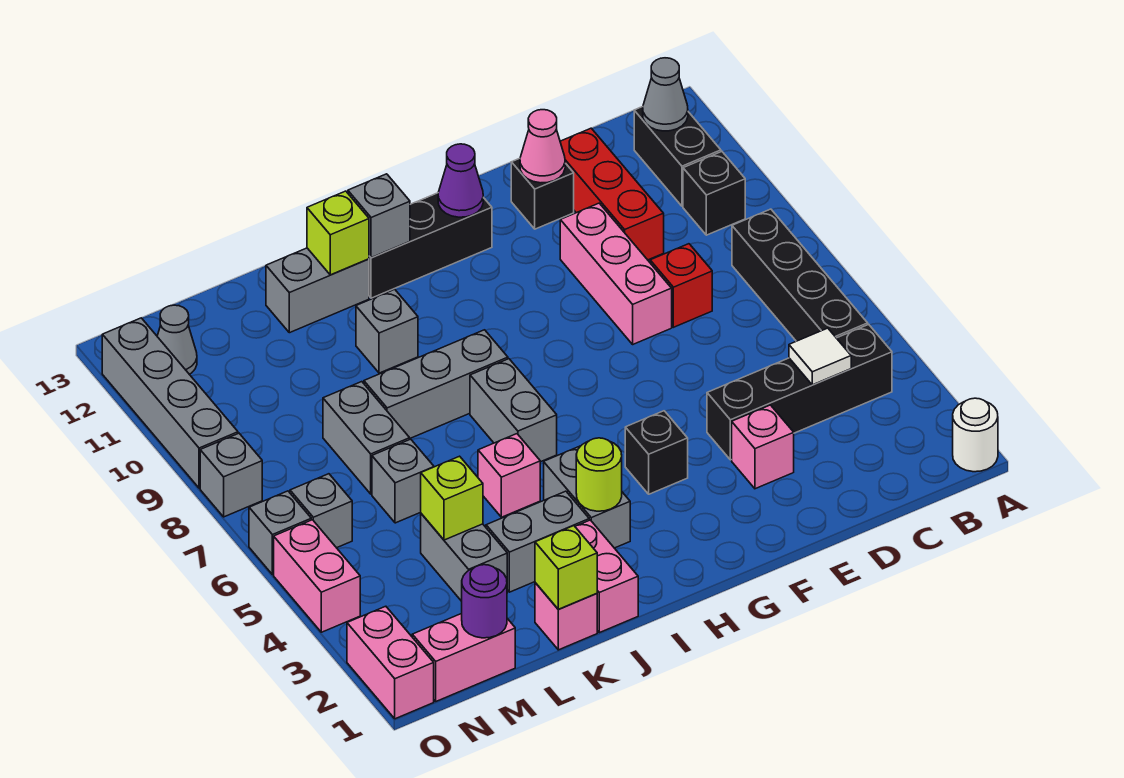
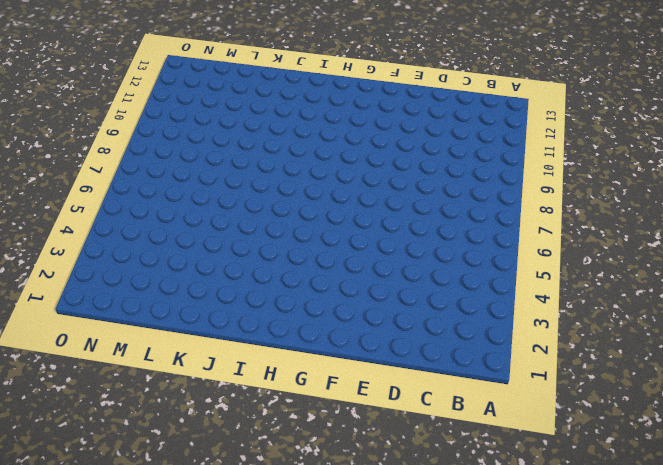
none -> white round brick A1 level 1
none -> black brick B4:E4 level 1
none -> black brick B5:B8 level 1
none -> black brick B10 level 1

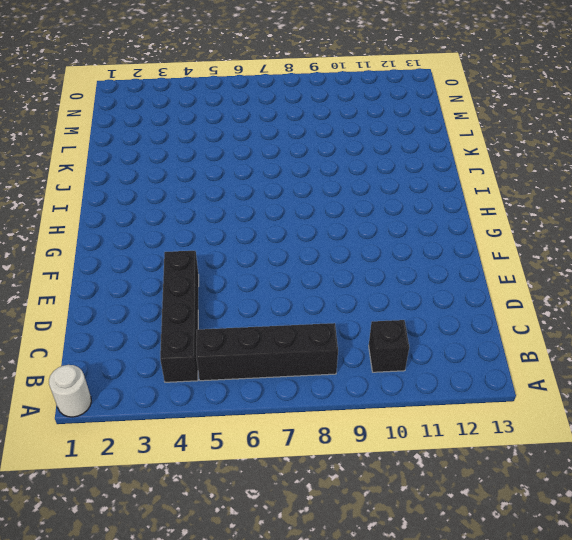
none -> black brick B11:B12 level 1
none -> red brick D8 level 1
none -> red brick D10:D12 level 1
none -> pink brick E3 level 1

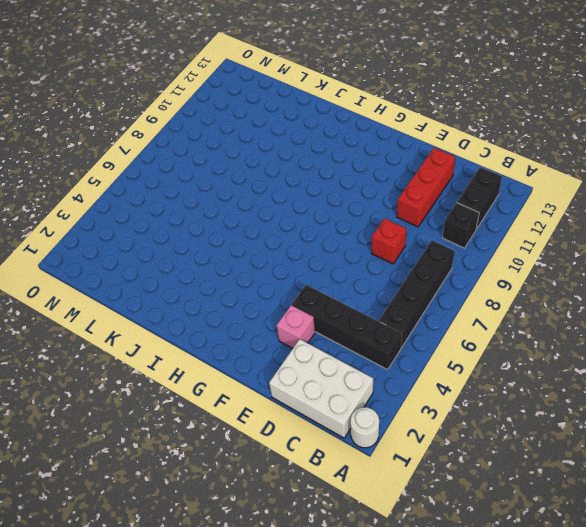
white brick B1:D2 level 1 -> none
none -> pink brick E8:E10 level 1
none -> black brick E12 level 1
none -> black brick G4 level 1
none -> black brick G12:I12 level 1

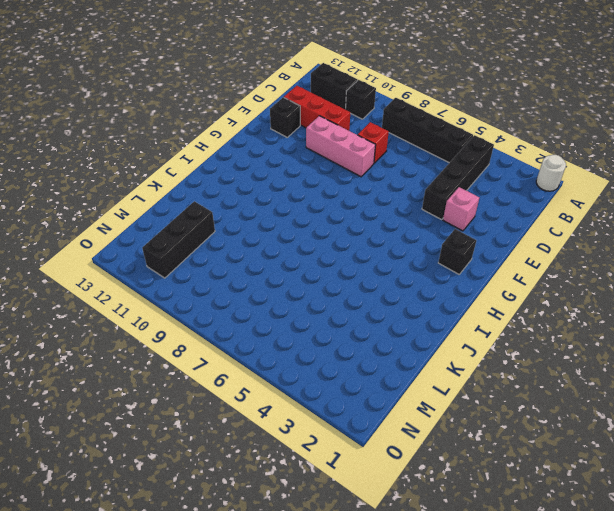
black brick G2 level 1 -> black brick G4 level 1
black brick L11:N11 level 1 -> black brick G12:I12 level 1
none -> grey brick I3:I4 level 1
none -> grey brick I6:I7 level 1
none -> grey brick I8:K8 level 1
none -> pink brick J1:J2 level 1

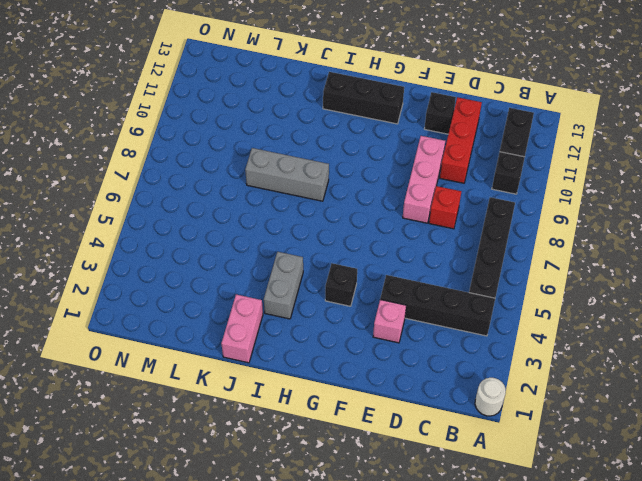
none -> grey brick I6:I7 level 1
none -> grey brick J3:K3 level 1
none -> pink brick J5 level 1
none -> grey brick J10 level 1

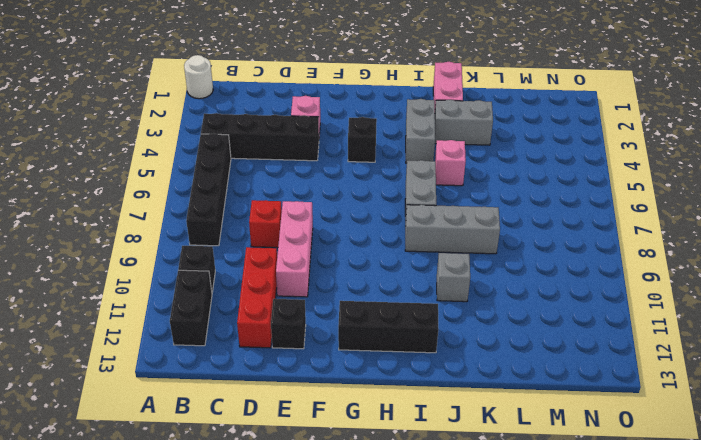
none -> grey brick J12:K12 level 1
none -> pink brick K1 level 1
none -> grey brick L3:L4 level 1
none -> grey brick L6 level 1

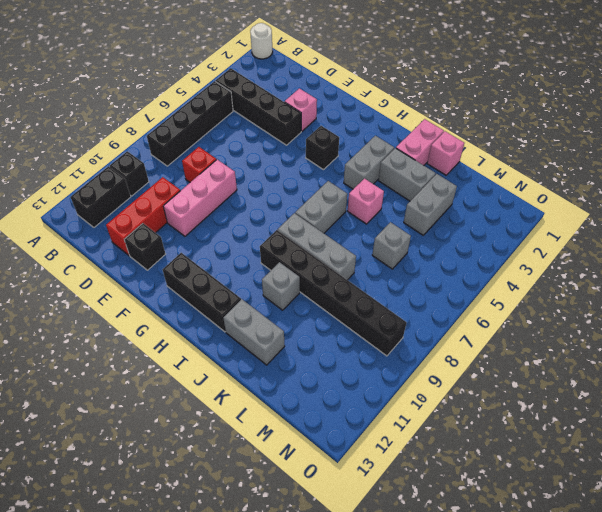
black brick I9:N9 level 1 -> none
none -> grey brick L7:L8 level 1
none -> pink brick M1:N1 level 1
none -> grey brick N6 level 1
none -> grey cone N12 level 1

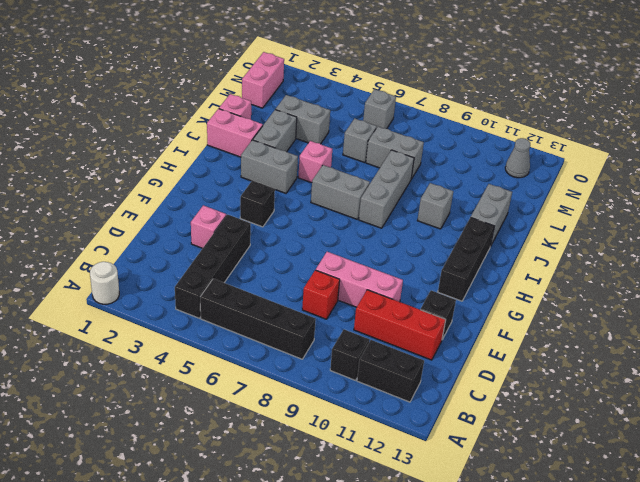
none -> pink brick O1:O2 level 1
none -> pink brick O4:O5 level 1
none -> grey brick O6 level 1
none -> grey brick O8 level 1

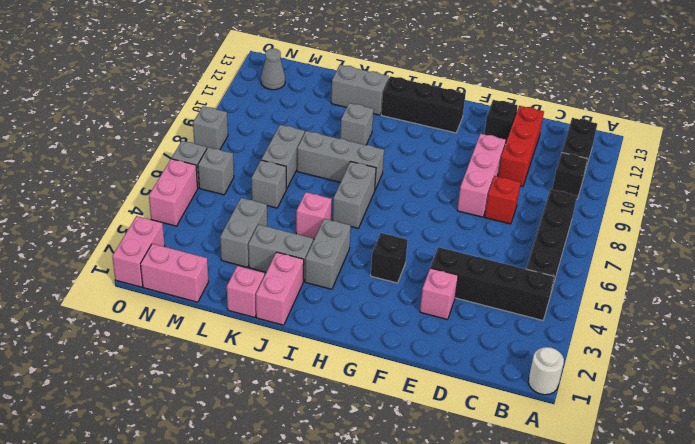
none -> grey brick O9:O12 level 1
none -> grey cone B12 level 2
none -> white tile C4 level 2
none -> pink cone E12 level 2

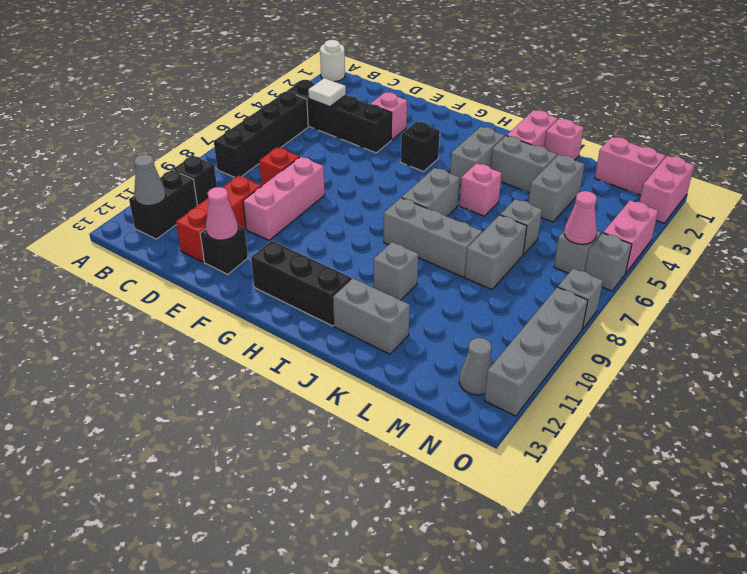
pink cone N6 level 2 -> none
none -> purple cone G12 level 2
none -> lime round brick I3 level 2
none -> grey brick I12 level 2
none -> lime brick J12 level 2

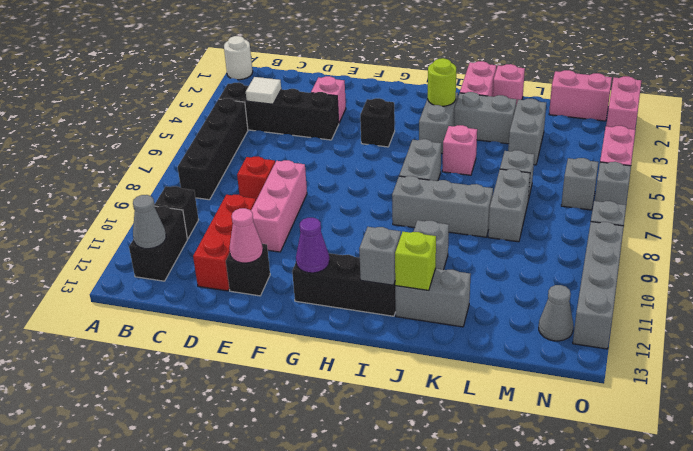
none -> lime brick K1 level 2
none -> lime brick L4 level 2
none -> purple round brick M1 level 2

